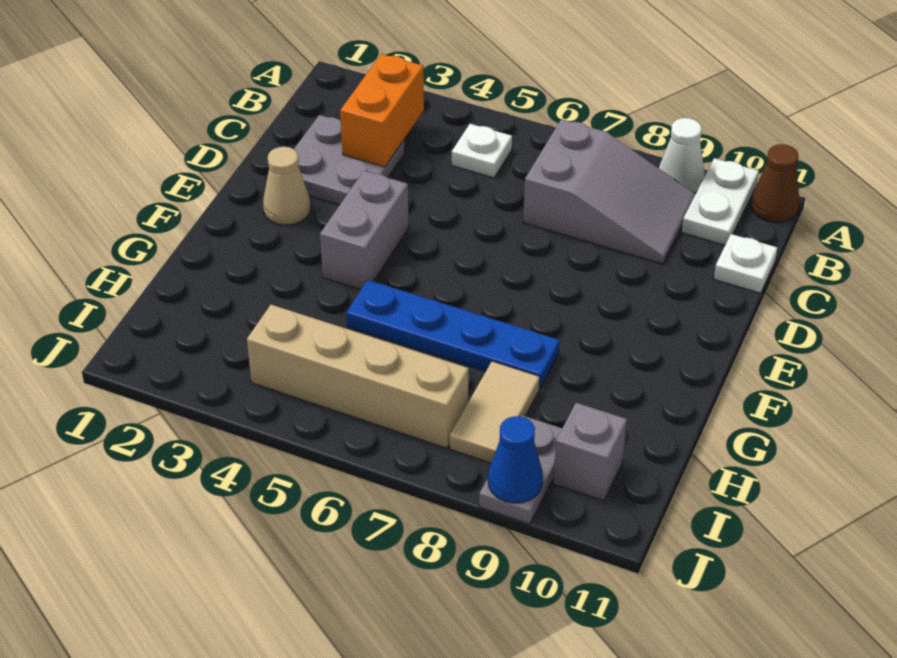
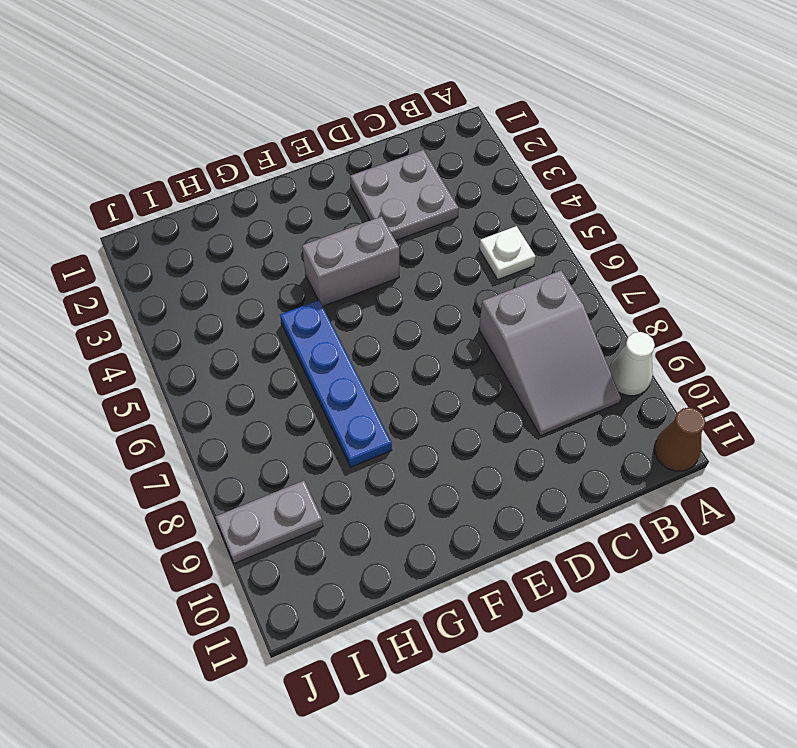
none -> white plate A10:B10 level 1
none -> white plate C11 level 1
none -> tan cone E2 level 1

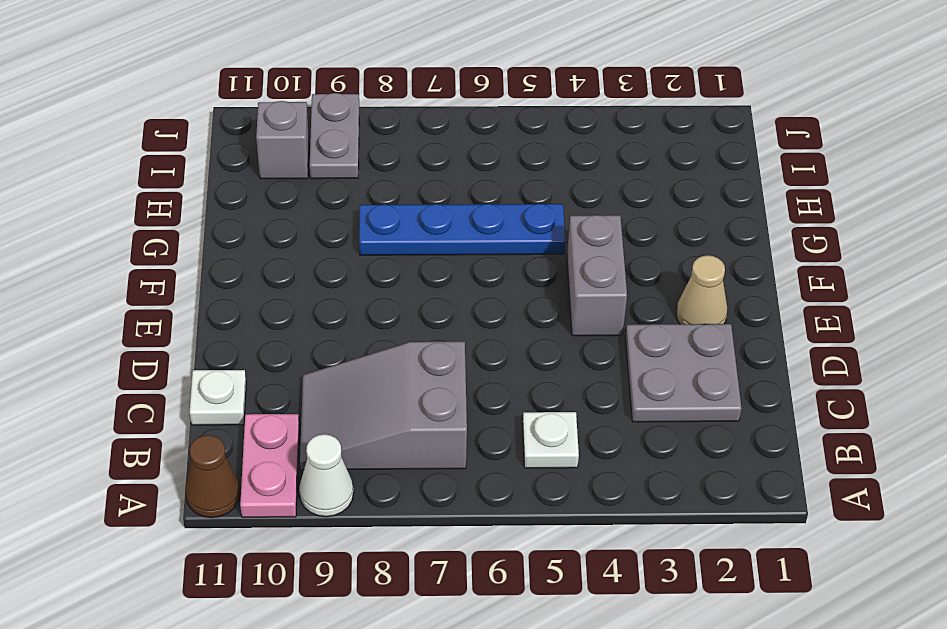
pink plate A10:B10 level 1 -> white plate A10:B10 level 1
none -> tan tile H8:I8 level 1
none -> tan brick I4:I7 level 1
none -> orange brick B3:C3 level 2

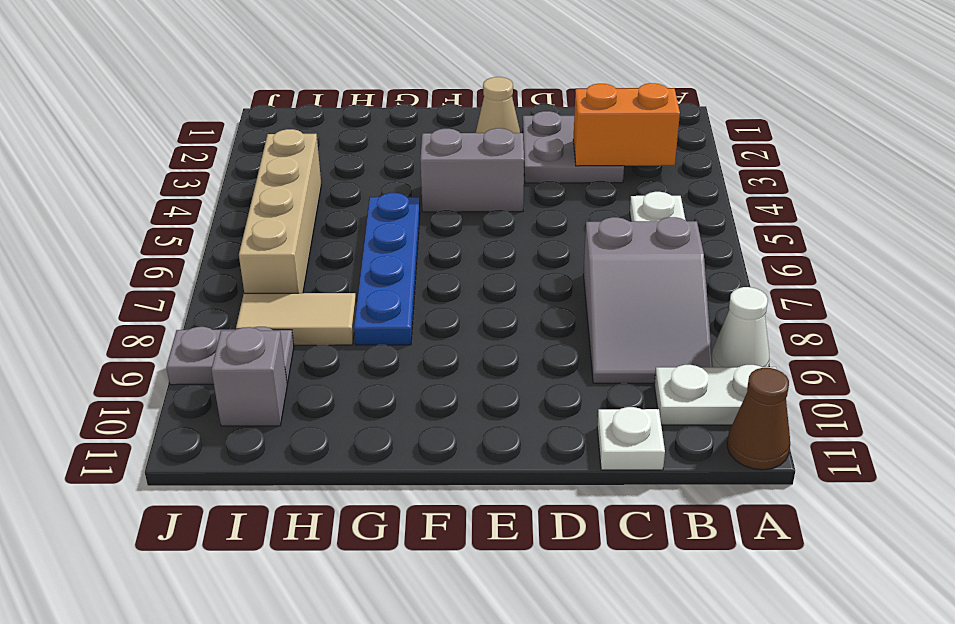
none -> blue cone J9 level 2

